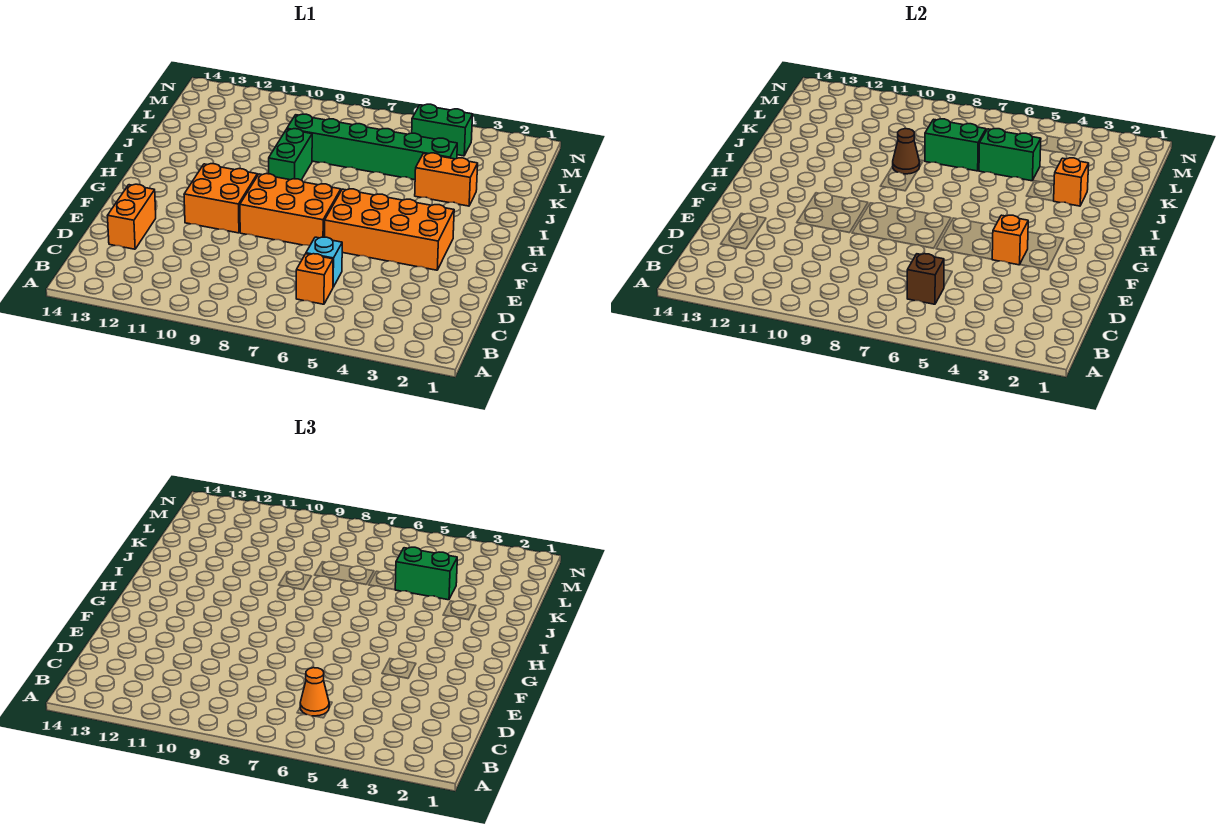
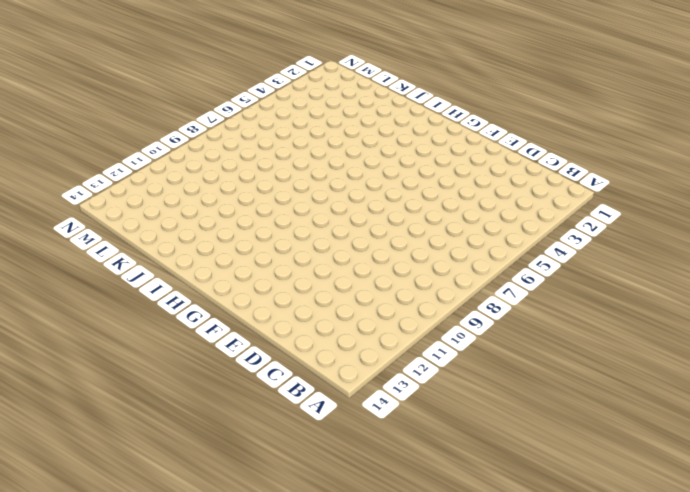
none -> orange brick C6 level 1
none -> cyan brick D6 level 1
none -> orange brick D13:E13 level 1

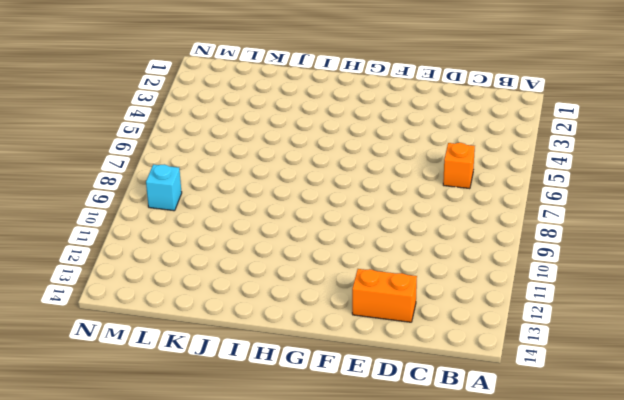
cyan brick M9 level 1 -> cyan brick D6 level 1
none -> orange brick F3:G6 level 1
none -> orange brick F7:G9 level 1
none -> orange brick F10:G11 level 1

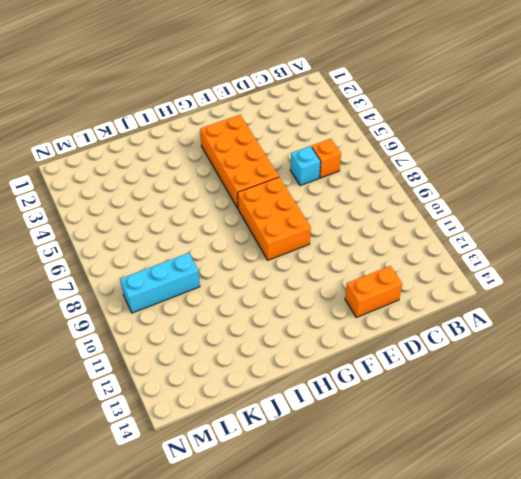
cyan brick K9:M9 level 1 -> green brick K4:K9 level 1
none -> orange brick F10:G11 level 1
none -> green brick I9:J9 level 1
none -> orange brick J3:J4 level 1

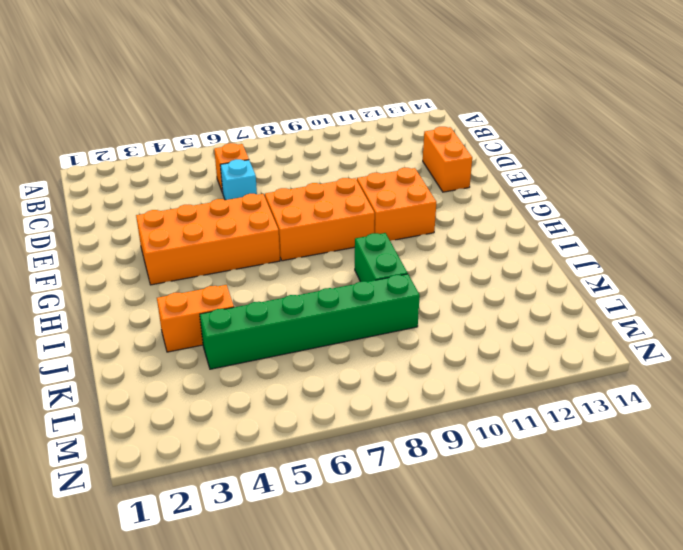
none -> green brick M4:M5 level 1
none -> brown brick C6 level 2
none -> orange brick F4 level 2

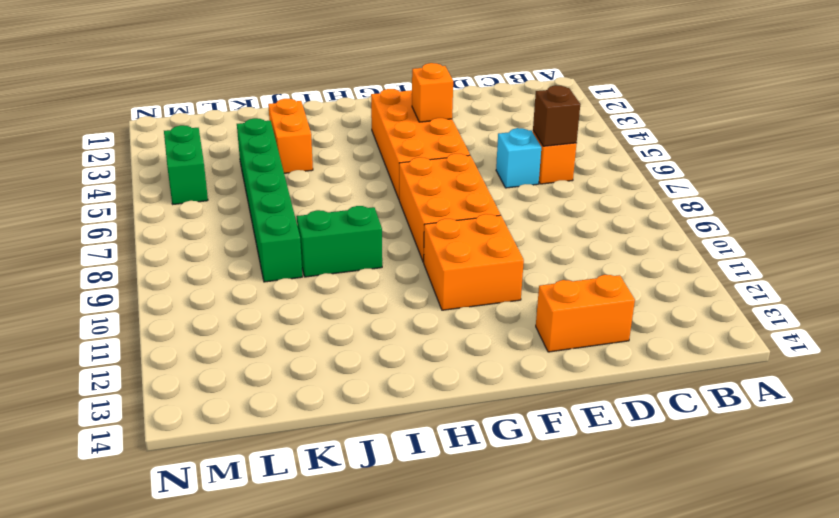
none -> orange brick J3 level 2
none -> brown cone J9 level 2
none -> green brick K5:K6 level 2

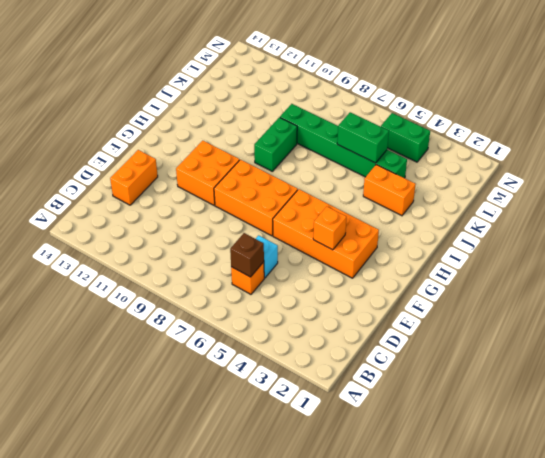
none -> orange brick J3 level 2
none -> brown cone J9 level 2
none -> green brick K7:K8 level 2

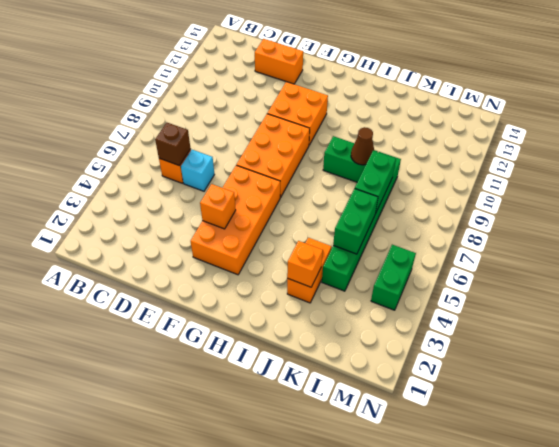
none -> orange cone C6 level 3
none -> green brick K4:K5 level 3

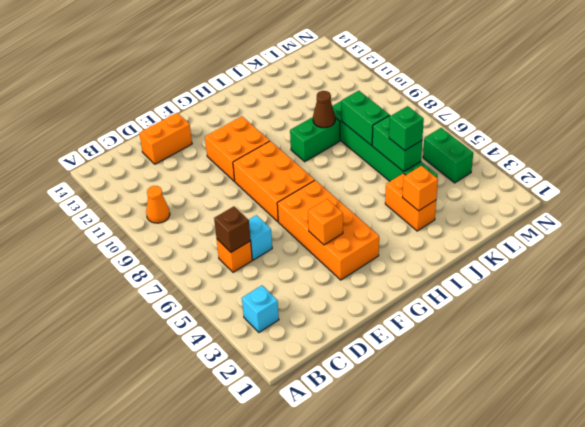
cyan brick B3 level 1 -> none
orange cone B10 level 1 -> orange cone C6 level 3
green brick K5 level 3 -> green brick K4:K5 level 3

